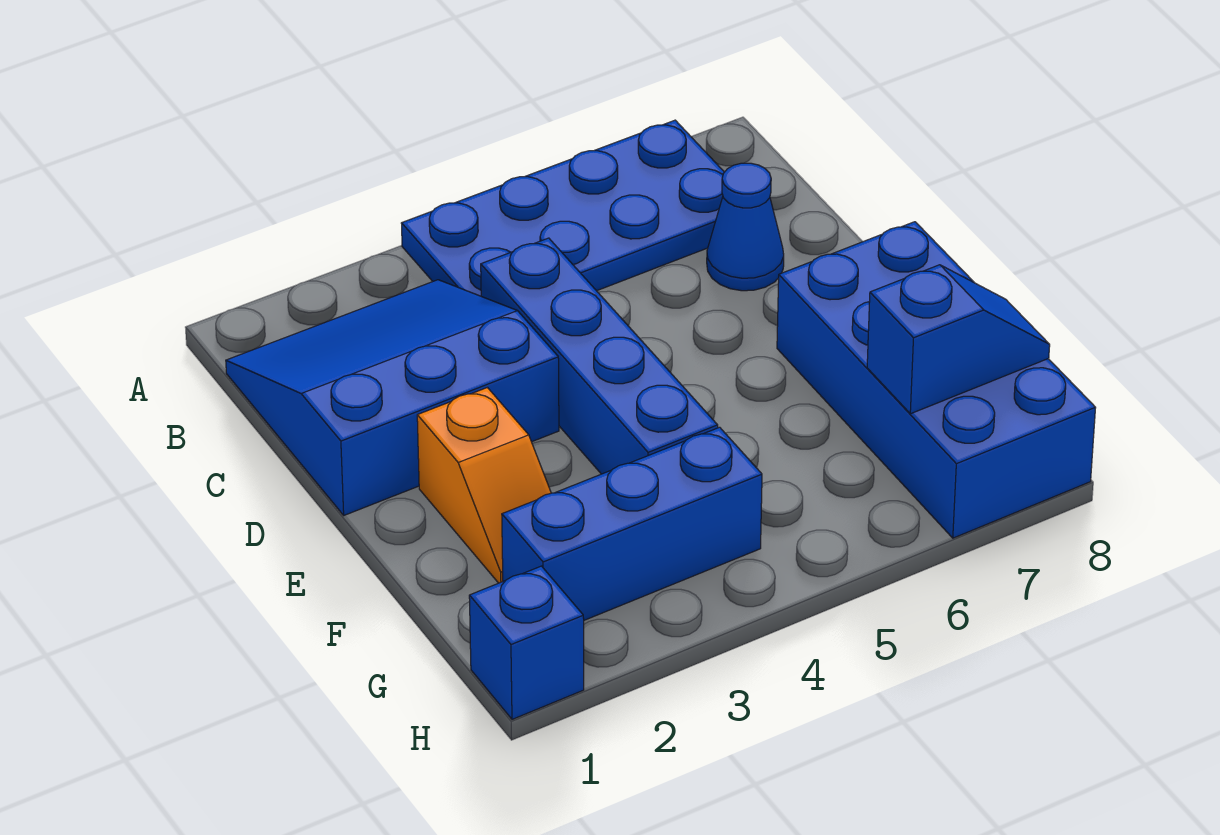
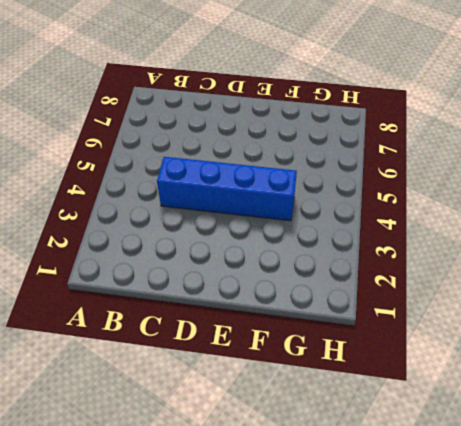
none -> blue plate A4:B7 level 1
none -> blue slope B1:D3 level 1 top D

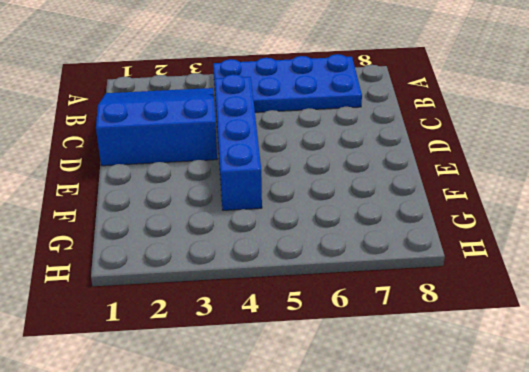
none -> blue cone C7 level 1
none -> orange slope E2:F2 level 1 top E

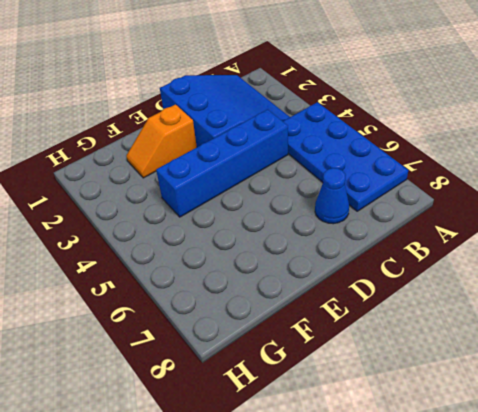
none -> blue brick E7:H8 level 1
none -> blue brick G2:G4 level 1

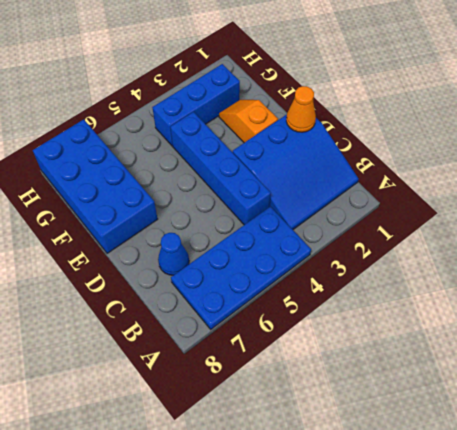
orange cone D1 level 2 -> none
none -> blue brick H1 level 1
none -> blue slope G7:G8 level 2 top 7

